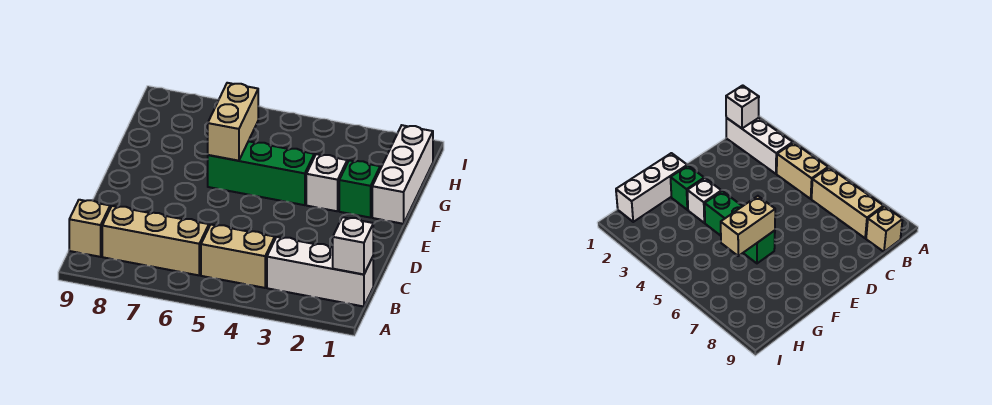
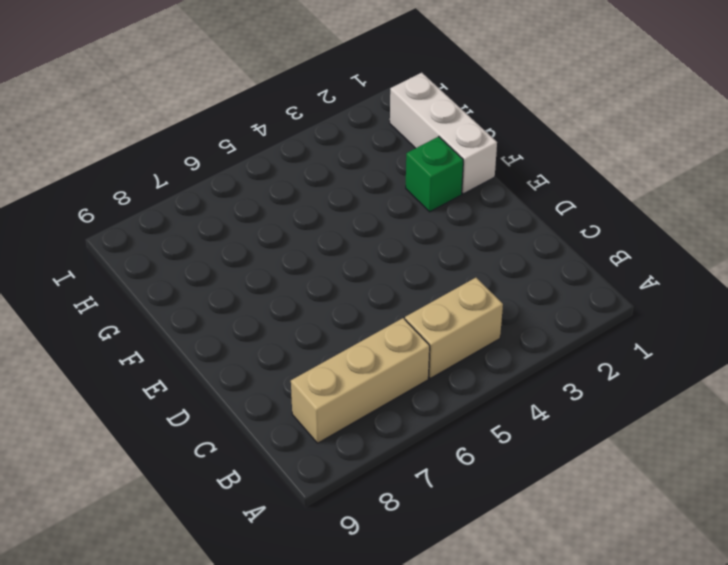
none -> white brick B1:B3 level 1
none -> tan brick B9 level 1

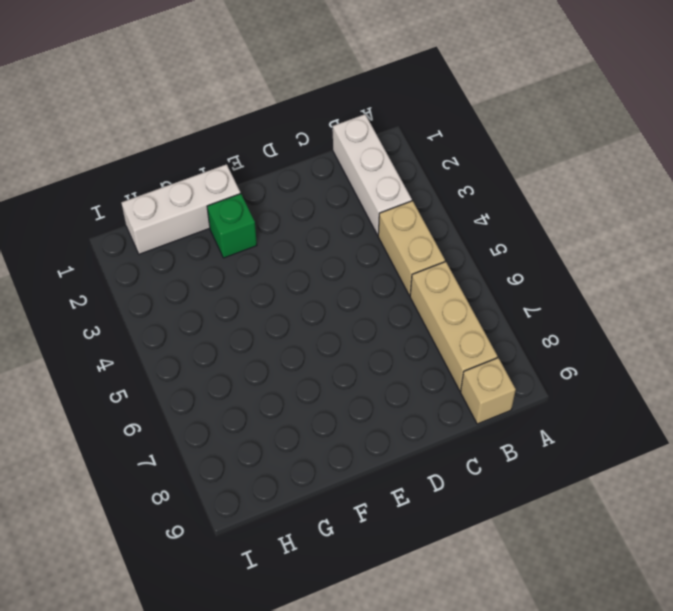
none -> white brick F3 level 1
none -> green brick F4:F6 level 1

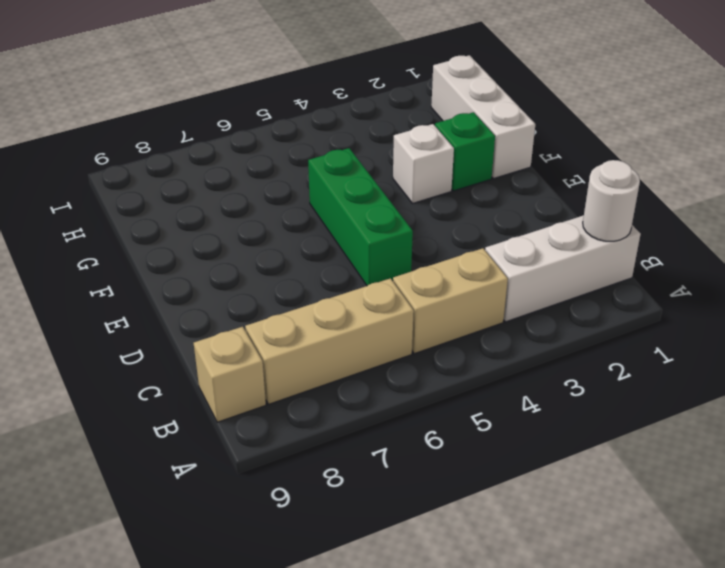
white round brick B1 level 2 -> white brick B1 level 2
green brick D5:F5 level 1 -> green brick F4:F6 level 1
none -> tan brick F6:G6 level 2

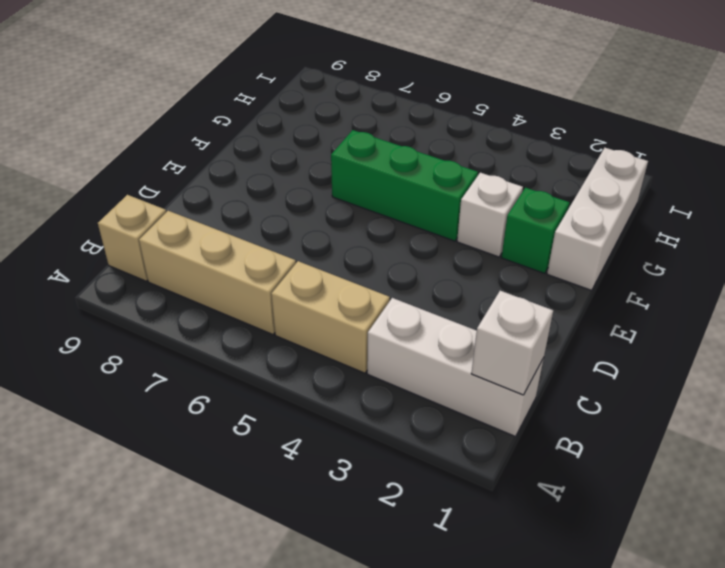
none -> tan brick F6:G6 level 2

